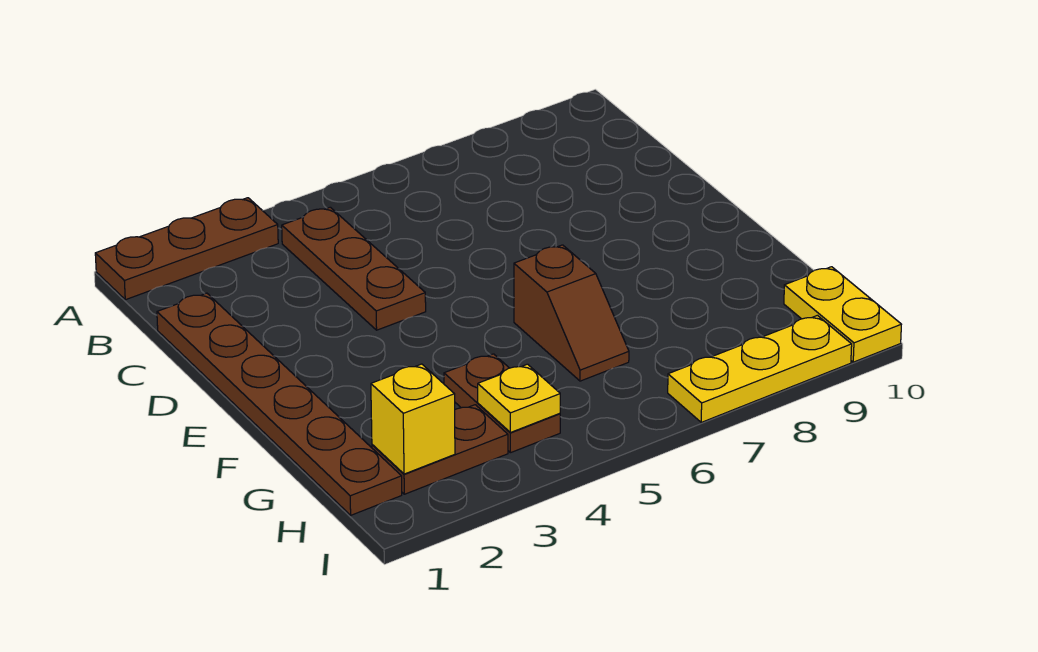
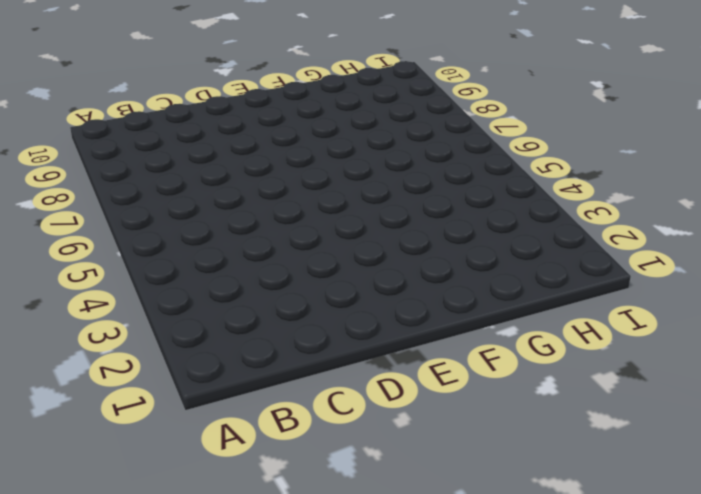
none -> brown plate A1:A3 level 1
none -> brown plate B4:D4 level 1

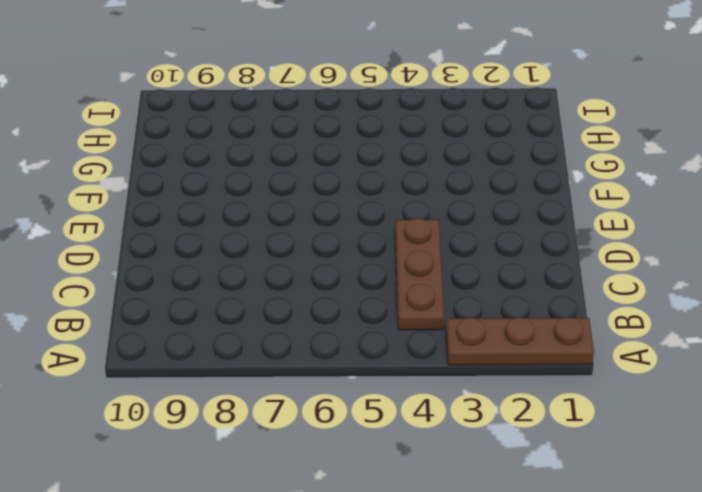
none -> brown plate C1:H1 level 1
none -> brown slope F6:G6 level 1 top F

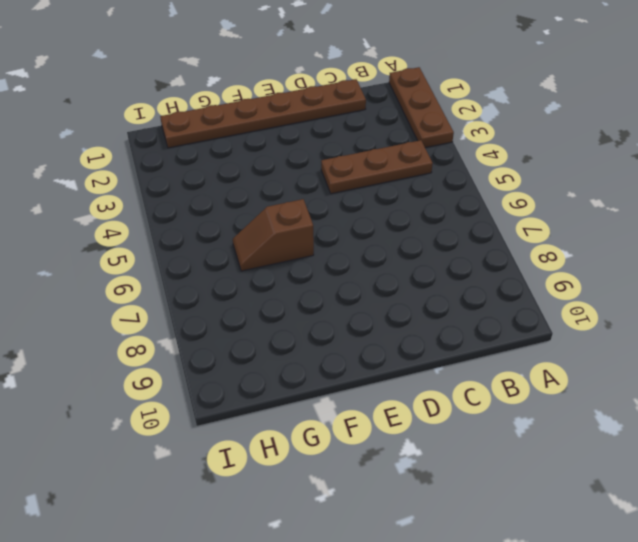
none -> brown plate G4:H4 level 1
none -> brown plate H2:H3 level 1

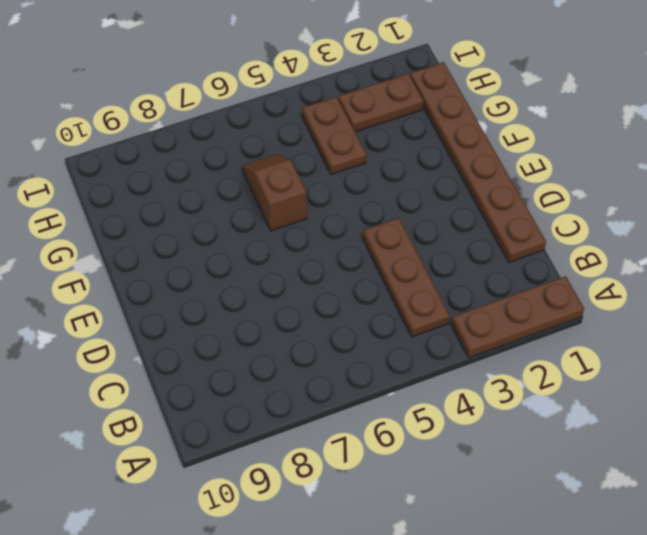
none -> yellow plate H10:I10 level 1
none -> yellow plate I7:I9 level 1

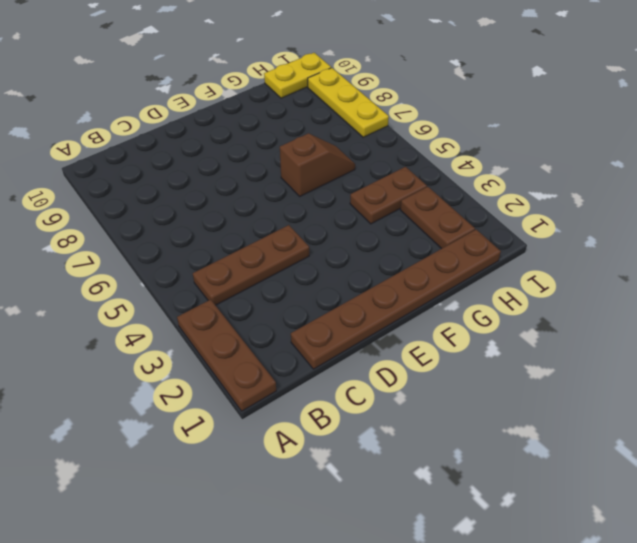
none -> yellow brick H2 level 2
none -> yellow plate H4 level 2

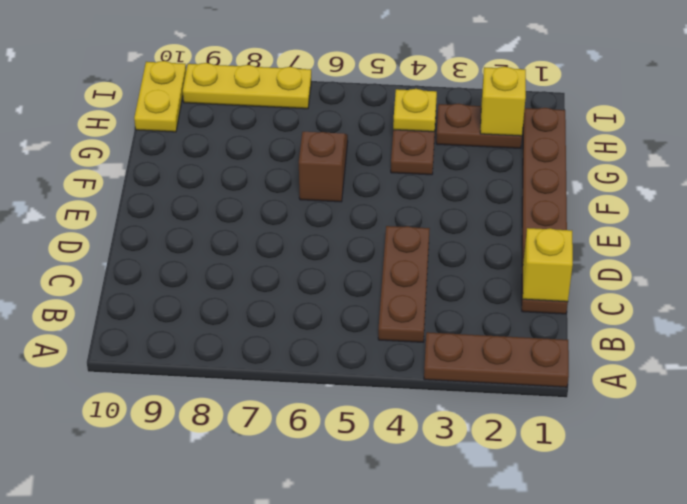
yellow brick C1 level 2 -> none

